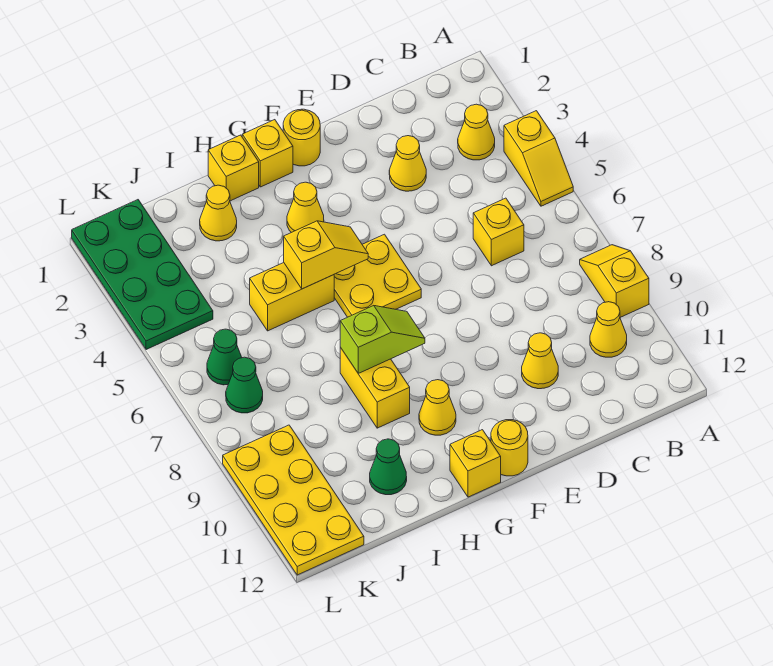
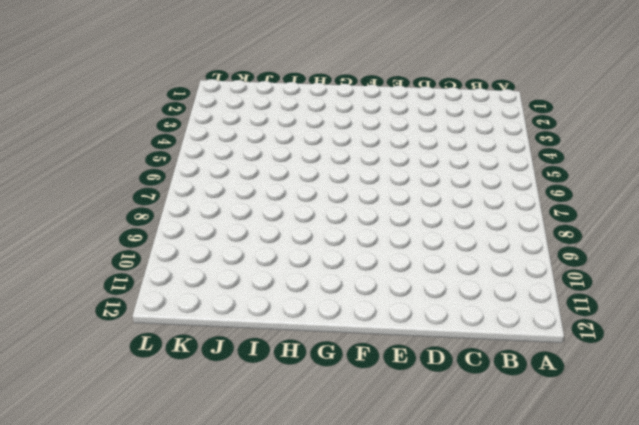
none -> yellow slope A4:A5 level 1 top 4
none -> yellow slope A8:A9 level 1 top 9
none -> yellow cone B3 level 1

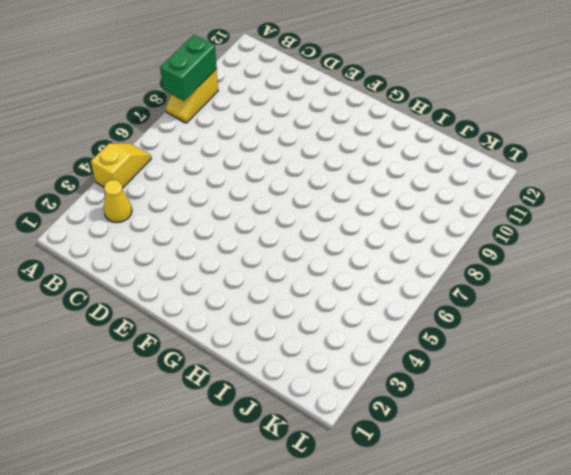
green brick A8:A9 level 2 -> none
none -> yellow cone B10 level 1
none -> yellow brick C6 level 1
none -> yellow cone D3 level 1

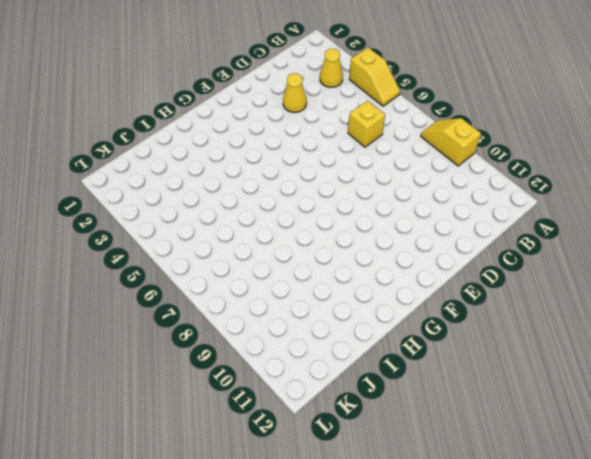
none -> yellow cone B10 level 1
none -> yellow cone D10 level 1
none -> yellow round brick F1 level 1

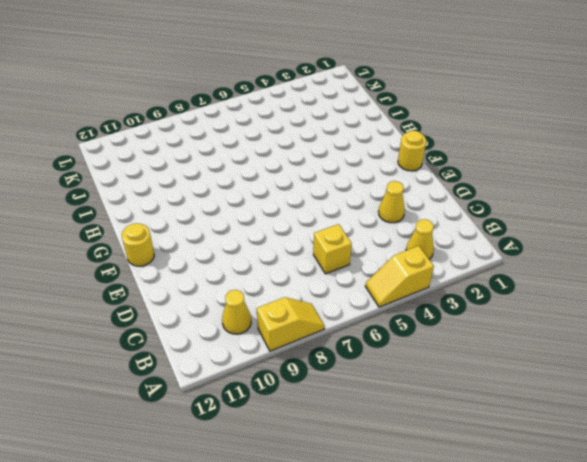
none -> yellow cone D10 level 1
none -> yellow plate F5:G6 level 1
none -> yellow brick G1 level 1

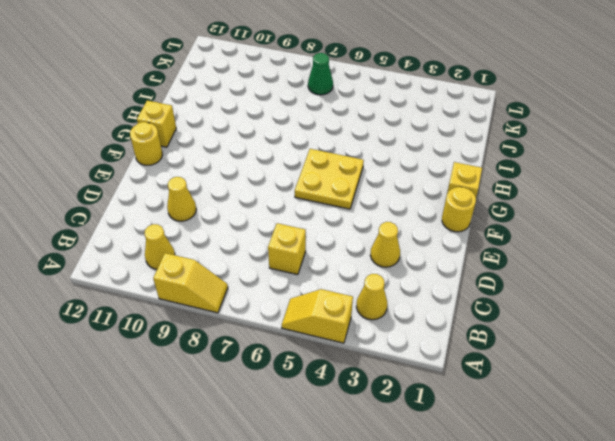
none -> yellow cone G3 level 1
none -> yellow cone G10 level 1
none -> yellow brick H1 level 1

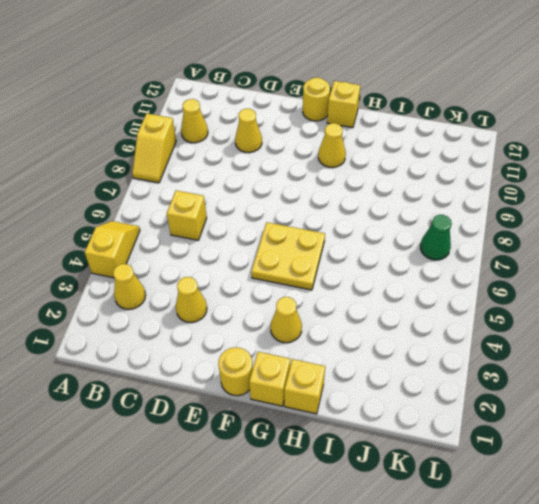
none -> yellow brick H5:I5 level 1
none -> yellow brick H8:H9 level 1
none -> yellow cone I2 level 1

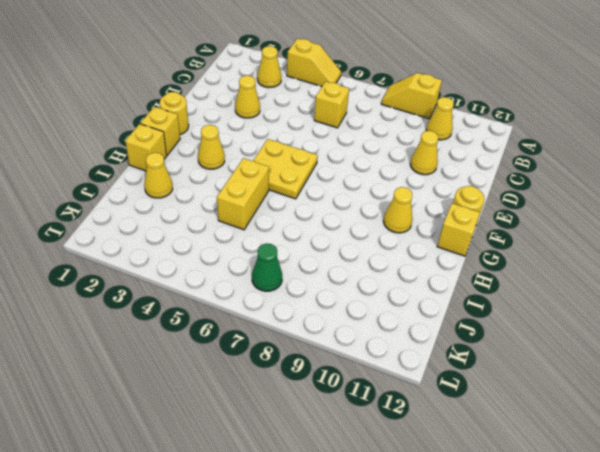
none -> yellow brick H8:H9 level 1
none -> green cone I11 level 1
none -> green plate K1:L4 level 1

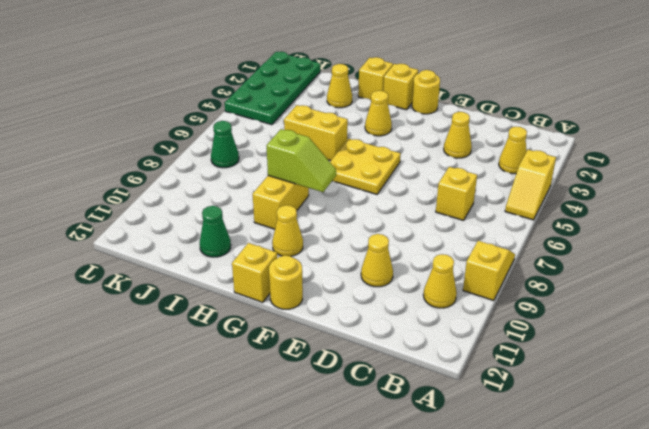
none -> green cone K6 level 1
none -> yellow plate K9:L12 level 1
none -> yellow slope G5:H5 level 2 top H

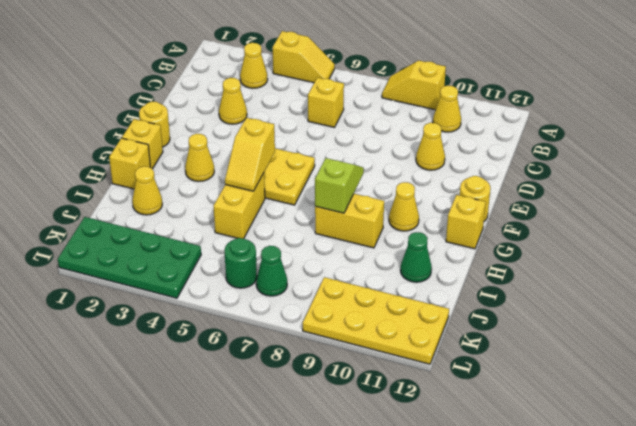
yellow slope G5:H5 level 2 top G -> yellow slope G5:H5 level 2 top H
green round brick K6 level 1 -> green cone K6 level 1

